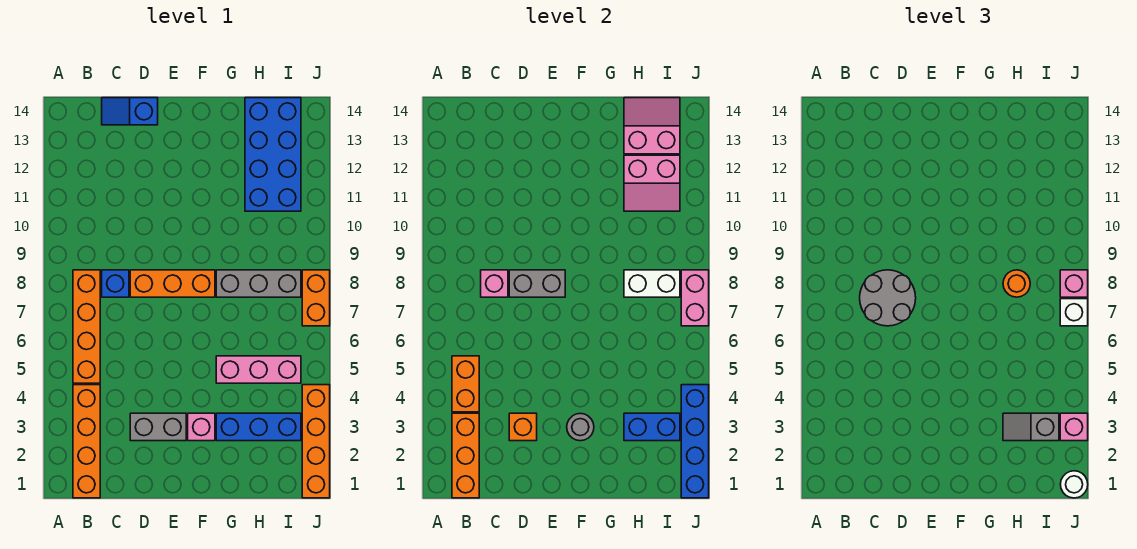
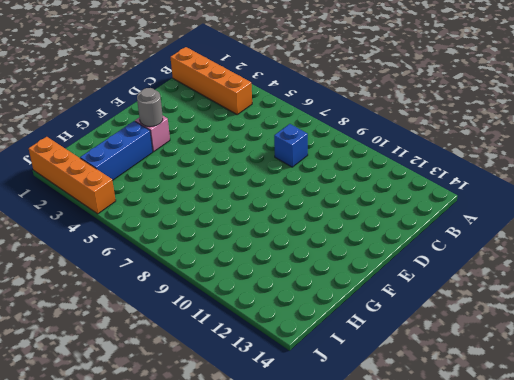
none -> orange brick B5:B8 level 1
none -> blue slope C14:D14 level 1 top D
none -> grey brick D3:E3 level 1
none -> orange brick D8:F8 level 1

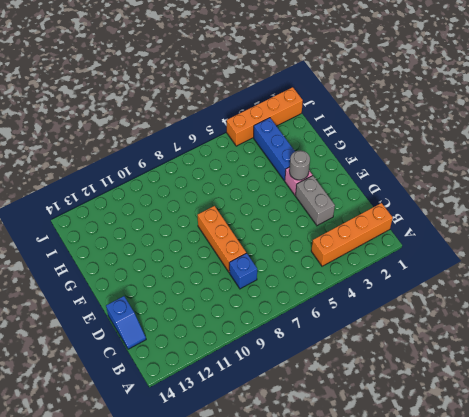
none -> orange brick B5:B8 level 1
none -> pink brick G5:I5 level 1
none -> grey brick G8:I8 level 1
none -> blue brick H11:I14 level 1

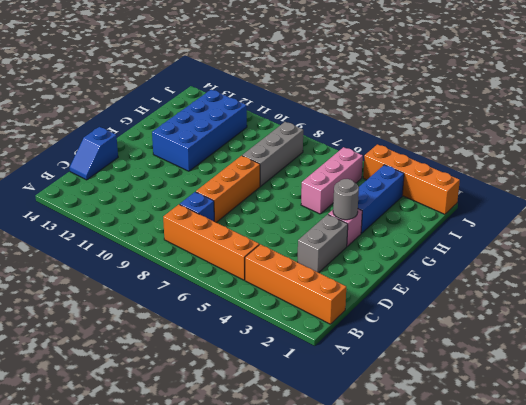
blue brick F11:I12 level 1 -> blue brick H11:I14 level 1
none -> orange brick J7:J8 level 1
none -> orange brick B1:B3 level 2
none -> orange brick B4:B5 level 2
none -> pink brick C8 level 2

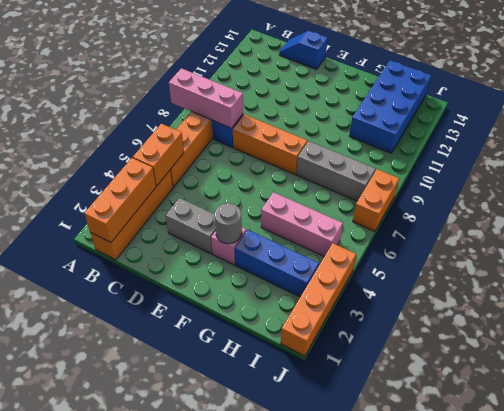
pink brick A8:C8 level 2 -> pink brick C8 level 2
none -> orange brick D3 level 2
none -> grey brick D8:E8 level 2
none -> blue brick H3:I3 level 2
none -> white brick H8:I8 level 2

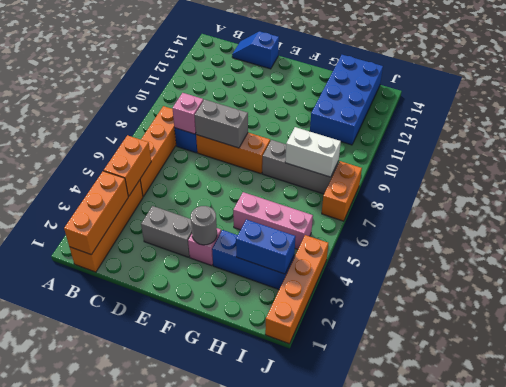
none -> orange brick D3 level 2
none -> pink slope H11:I12 level 2 top 12
none -> pink slope H13:I14 level 2 top 13
none -> blue brick J1:J4 level 2

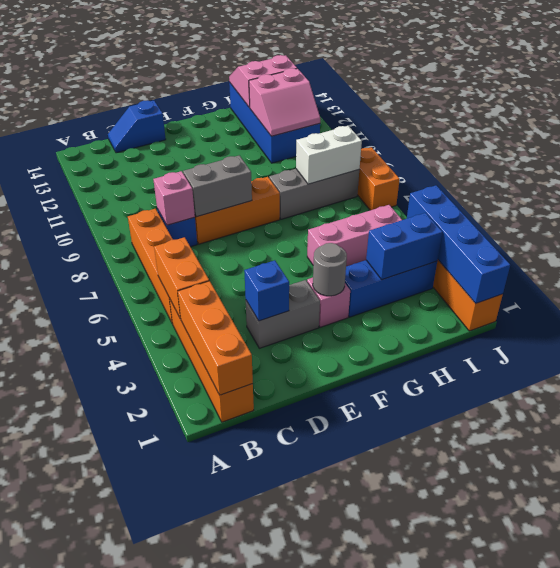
blue brick D3 level 2 -> orange brick D3 level 2
none -> pink brick J7:J8 level 2
none -> grey round brick C7:D8 level 3
none -> grey slope H3:I3 level 3 top I
none -> orange round brick H8 level 3

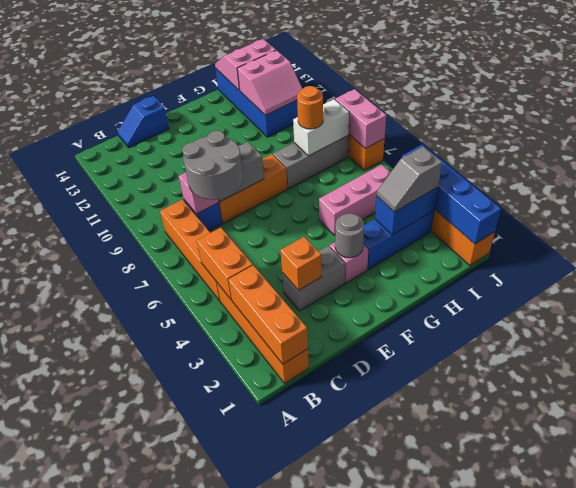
none -> white round brick J1 level 3
none -> pink brick J3 level 3
none -> white brick J7 level 3
none -> pink brick J8 level 3

